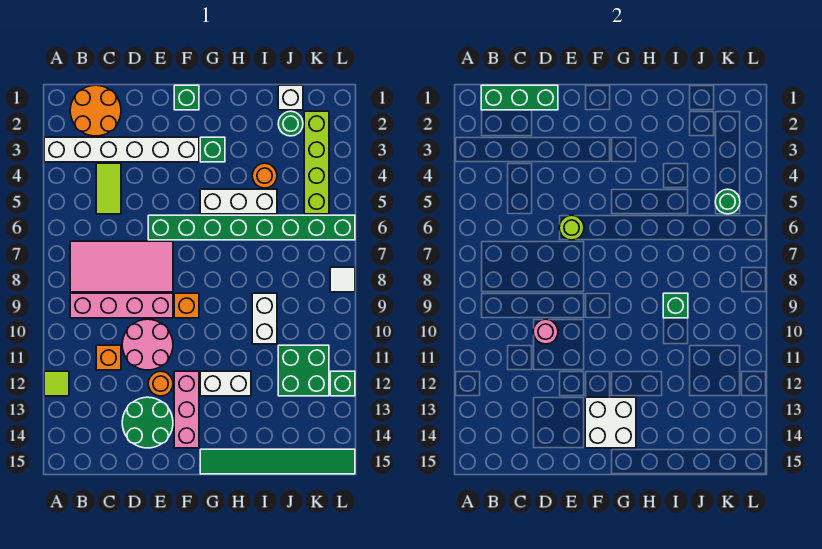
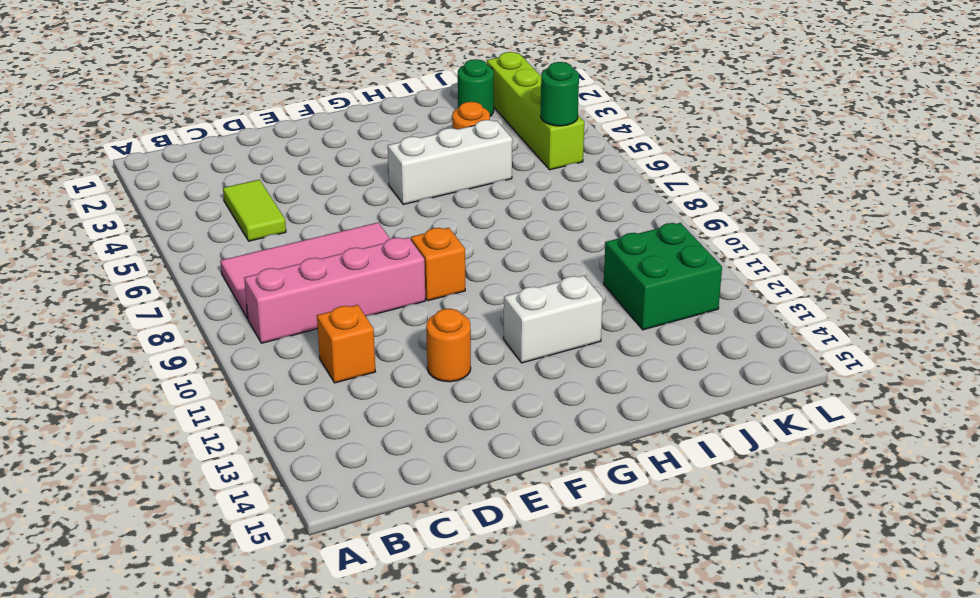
none -> white brick A3:F3 level 1
none -> lime tile A12 level 1
none -> orange round brick B1:C2 level 1
none -> pink round brick D10:E11 level 1

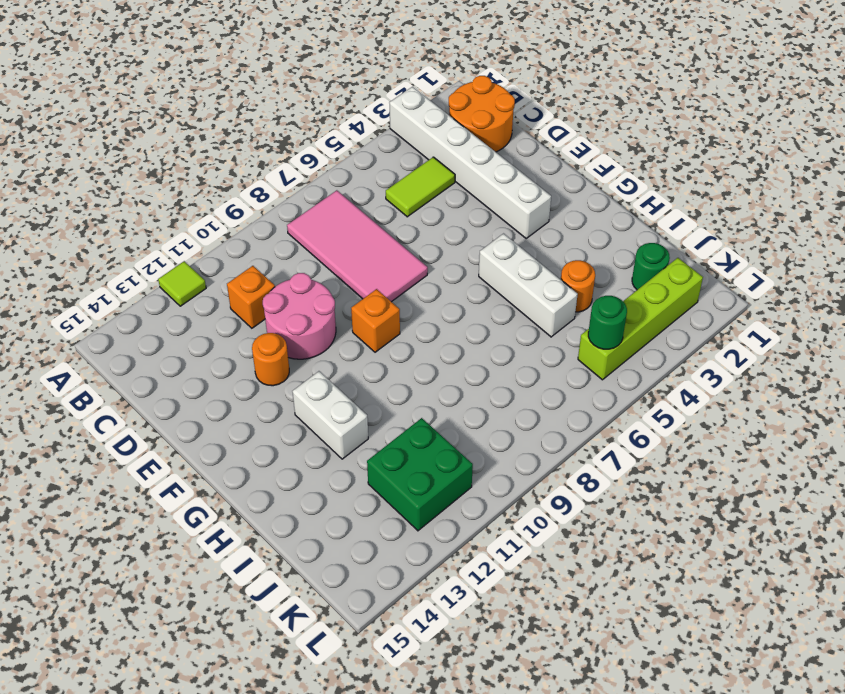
none -> pink brick B9:E9 level 1
none -> green round brick D13:E14 level 1
none -> green brick E6:L6 level 1
none -> green brick F1 level 1

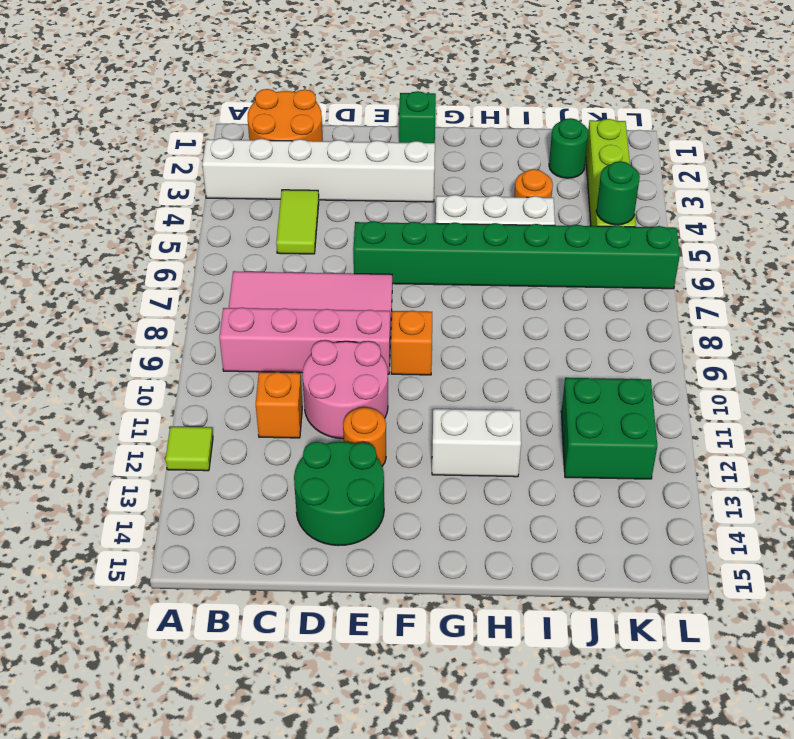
none -> pink brick F12:F14 level 1
none -> green brick G3 level 1
none -> green tile G15:L15 level 1
none -> white brick I9:I10 level 1

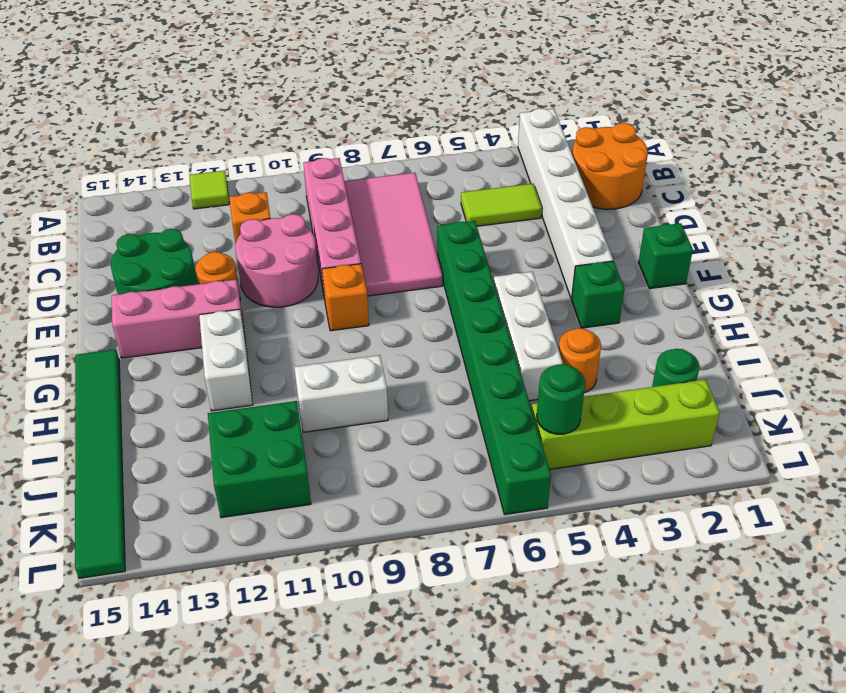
none -> white brick J1 level 1
none -> white tile L8 level 1
none -> green brick L12 level 1
none -> green brick B1:D1 level 2

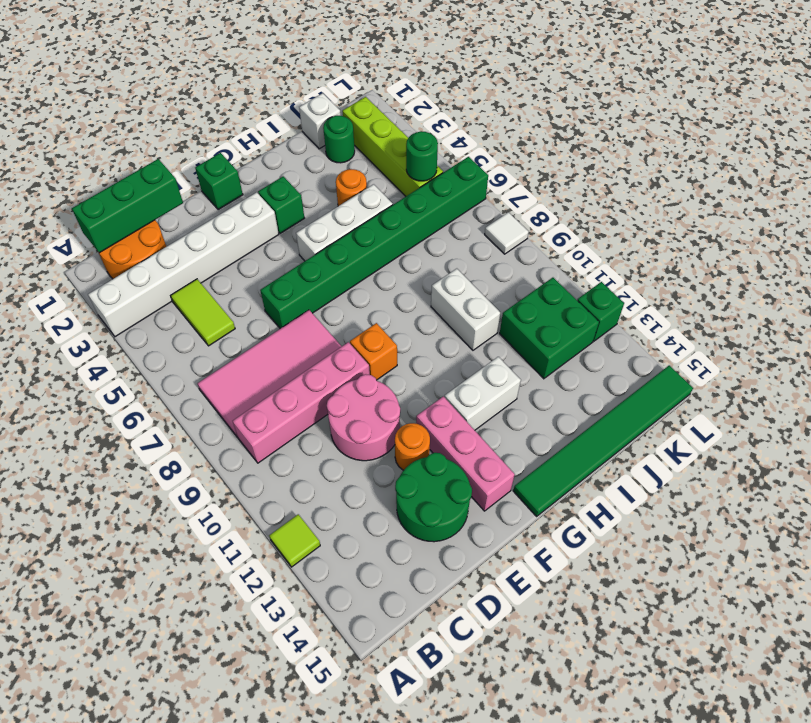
none -> orange brick C11 level 1
none -> pink round brick D10 level 2
none -> lime round brick E6 level 2
none -> white brick F13:G14 level 2

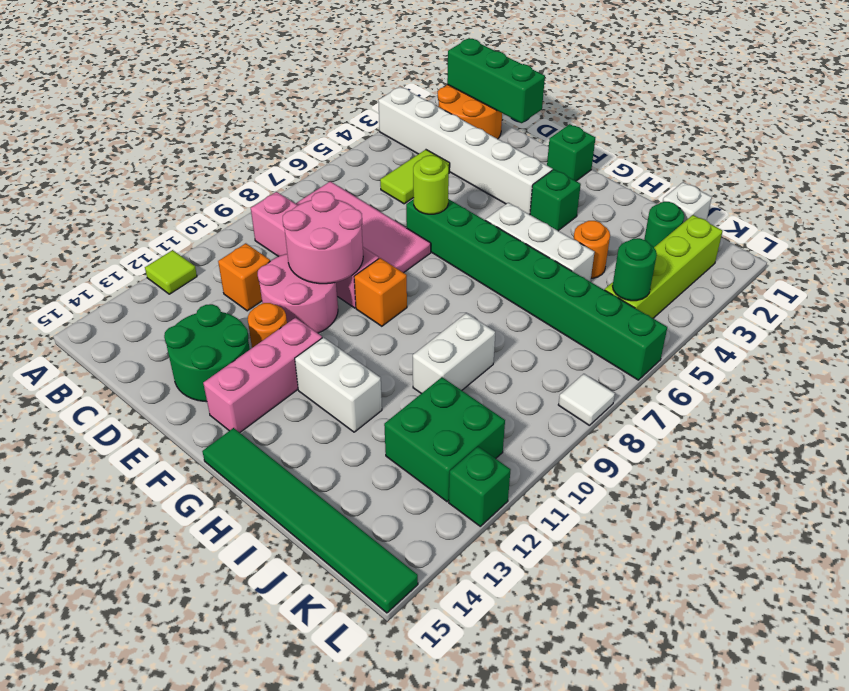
pink round brick D9:E10 level 2 -> pink round brick D10 level 2
none -> white brick F13:G14 level 2
none -> green brick I9 level 2

